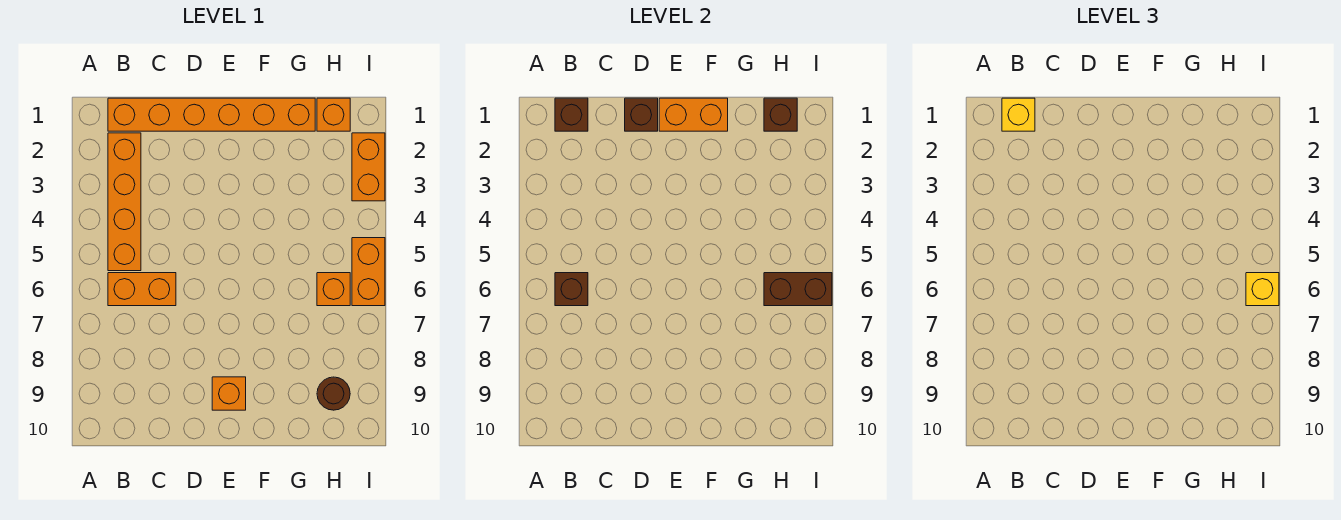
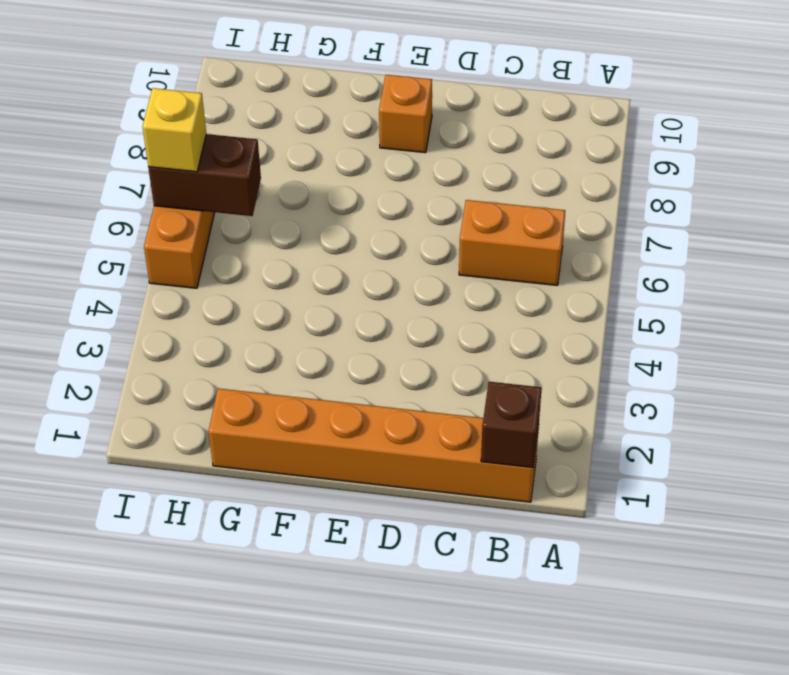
none -> orange brick B2:B5 level 1
none -> orange brick H1 level 1
none -> orange brick H6 level 1

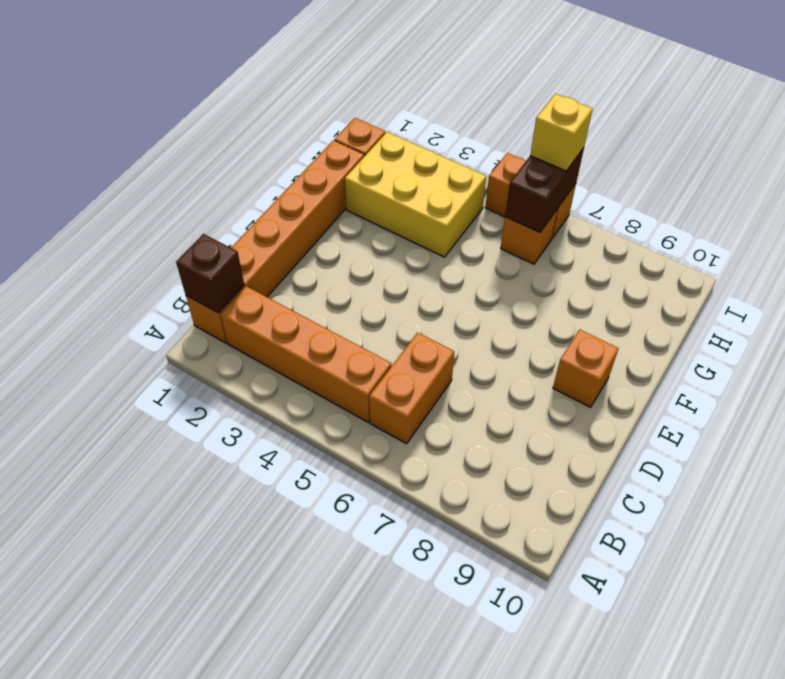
yellow brick G2:H4 level 1 -> none
none -> brown round brick H9 level 1
none -> orange brick I2:I3 level 1
none -> brown brick B6 level 2

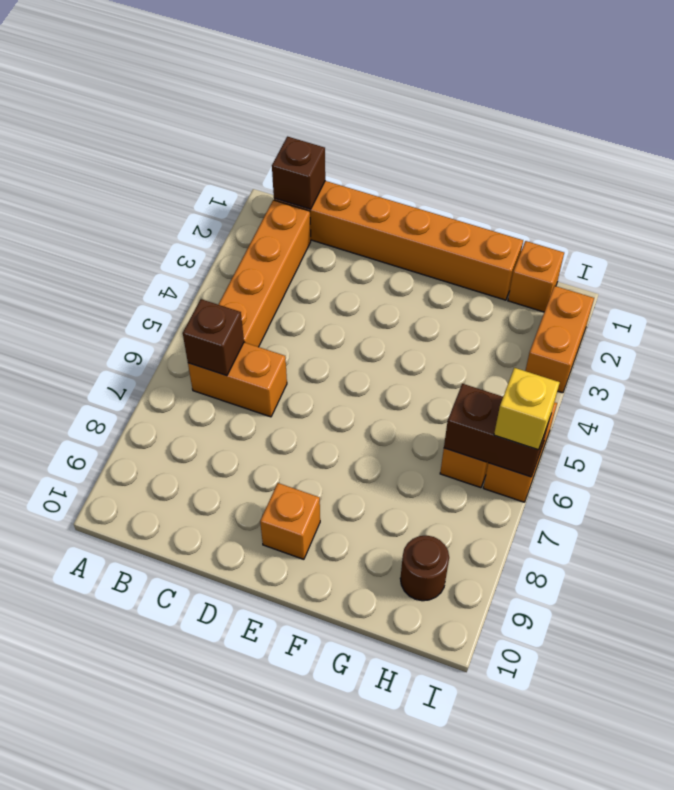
none -> brown brick D1 level 2
none -> orange brick E1:F1 level 2
none -> brown brick H1 level 2

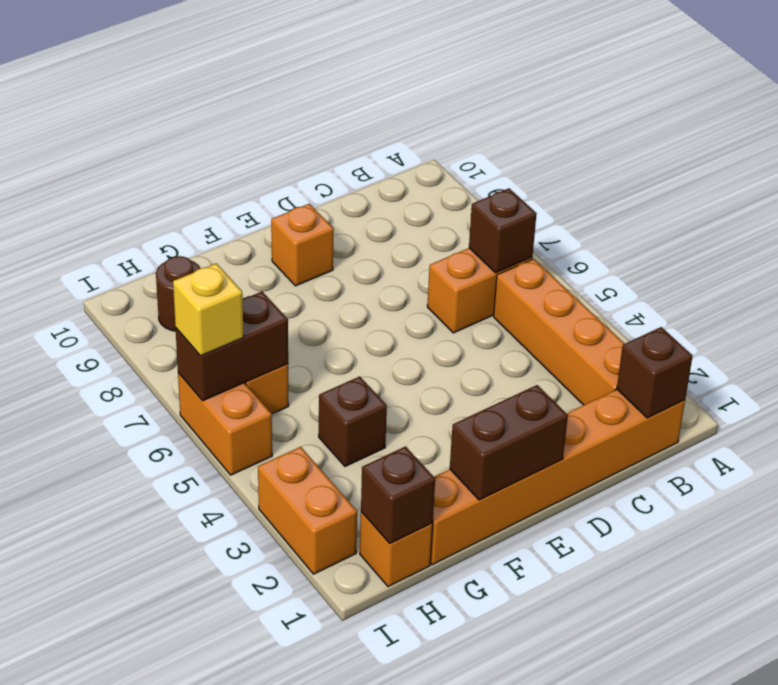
brown brick E1:F1 level 2 -> orange brick E1:F1 level 2
brown brick G4 level 1 -> brown brick D1 level 2
none -> yellow brick B1 level 3

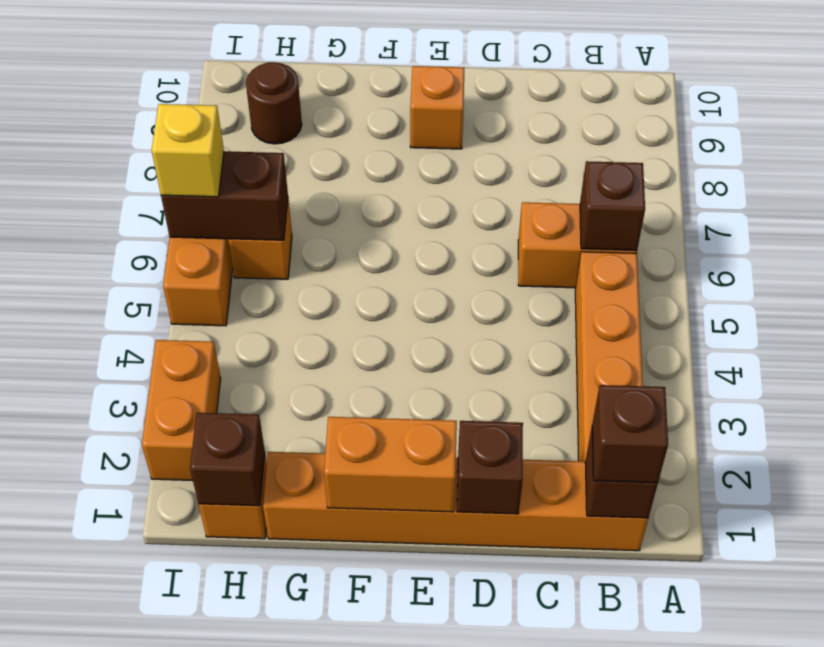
brown brick B1 level 3 -> yellow brick B1 level 3

